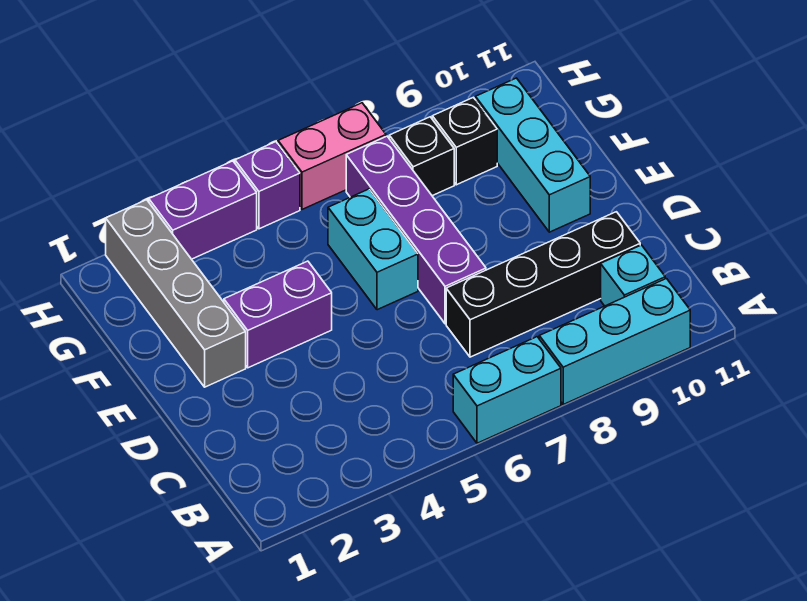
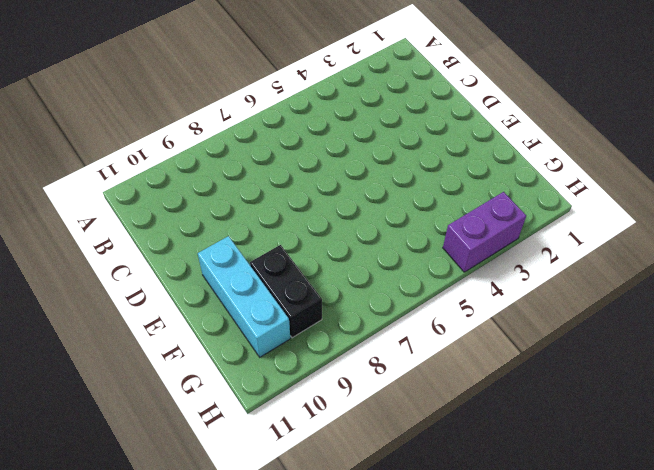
black brick F9:G9 level 1 -> black brick G9 level 1
none -> cyan brick A6:A7 level 1
none -> cyan brick A8:A10 level 1
none -> cyan brick B10 level 1

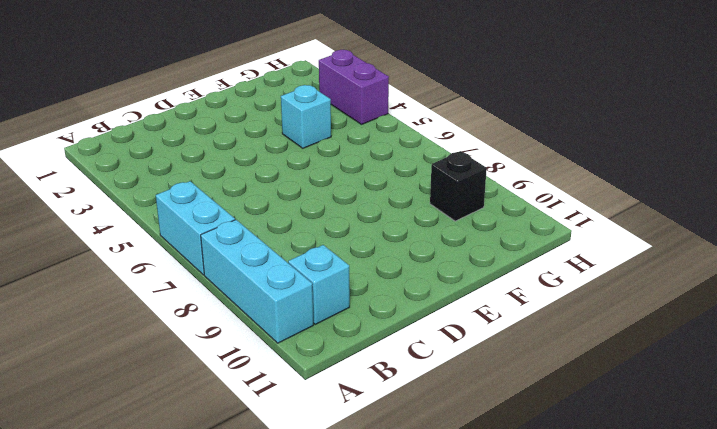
cyan brick F4 level 1 -> none
none -> black brick C7:C10 level 1
none -> purple brick D7:G7 level 1
none -> grey brick E2:H2 level 1

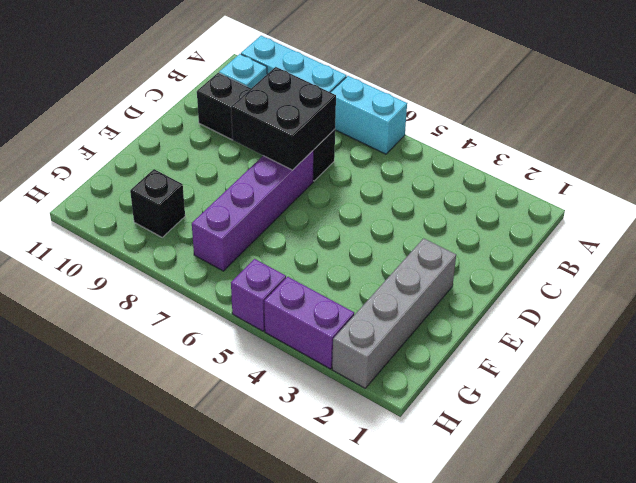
black brick C7:D8 level 2 -> none
none -> purple brick E3:E4 level 1
none -> cyan brick E6:F6 level 1
none -> cyan brick E10:G10 level 1

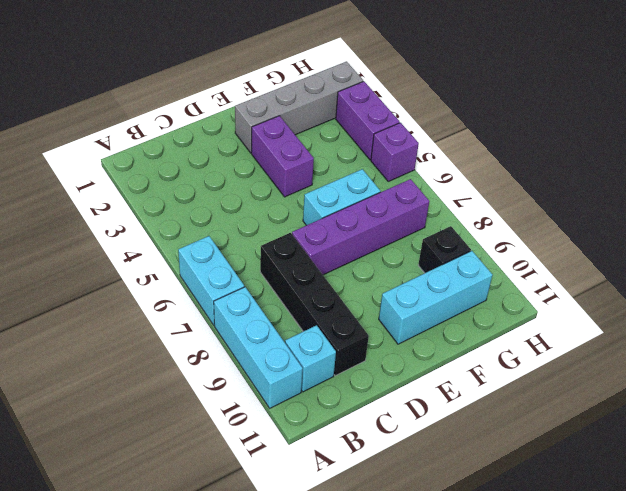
none -> black brick G8 level 1
none -> pink brick H6:H7 level 1

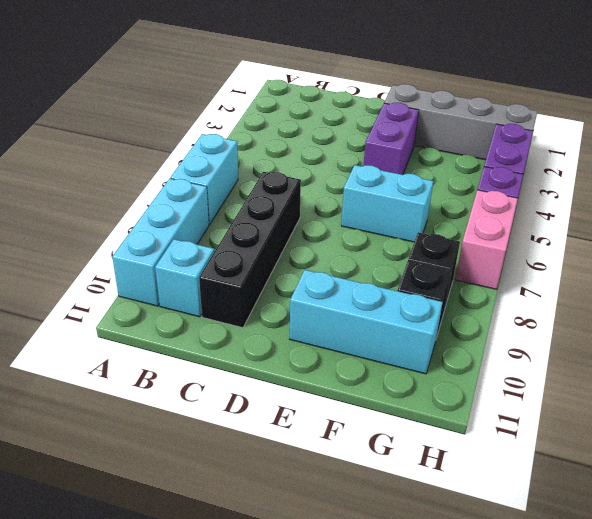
none -> purple brick D7:G7 level 1

